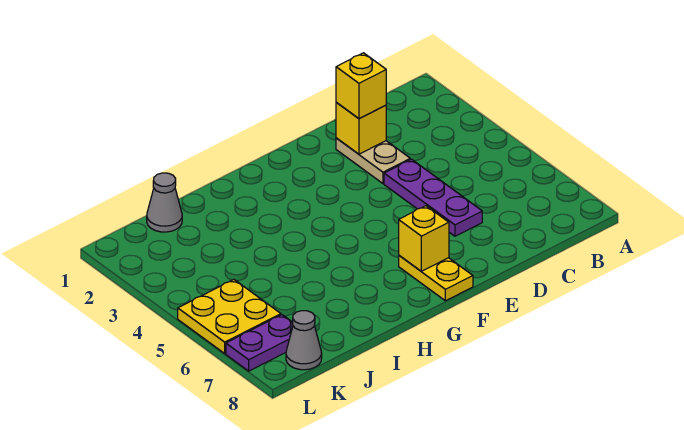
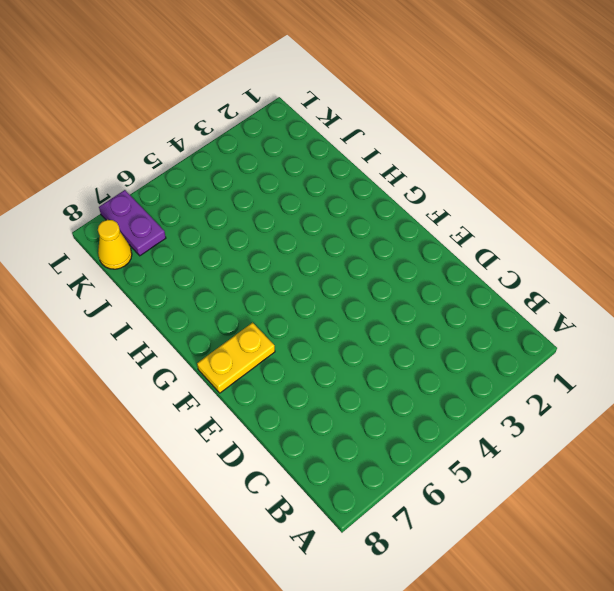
yellow cone K8 level 1 -> grey cone K8 level 1
none -> tan plate D2:D3 level 1
none -> purple plate D4:D6 level 1

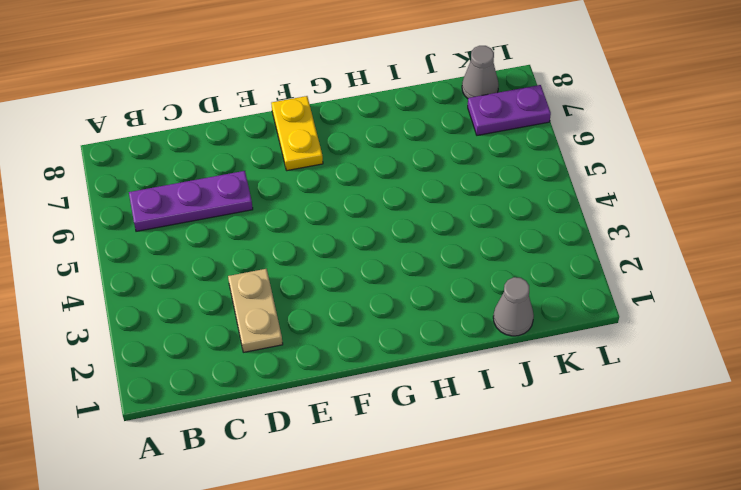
purple plate B6:D6 level 1 -> purple plate D4:D6 level 1
none -> yellow plate K5:L6 level 1
none -> yellow brick D2 level 2

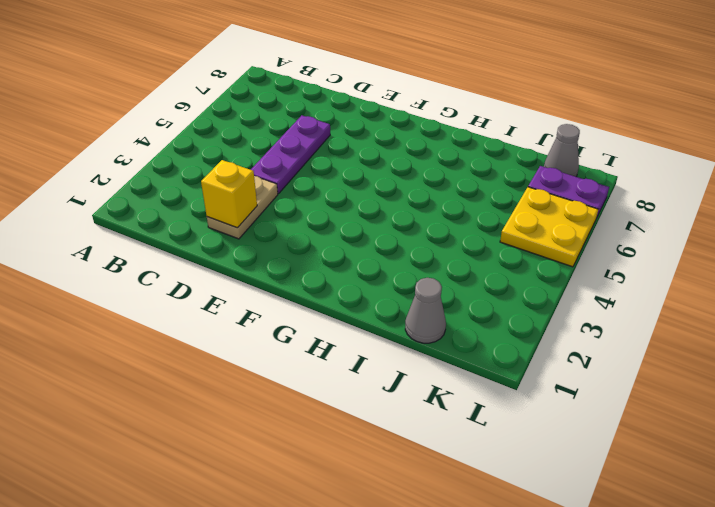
none -> yellow plate F7:F8 level 1
none -> yellow brick F7 level 2

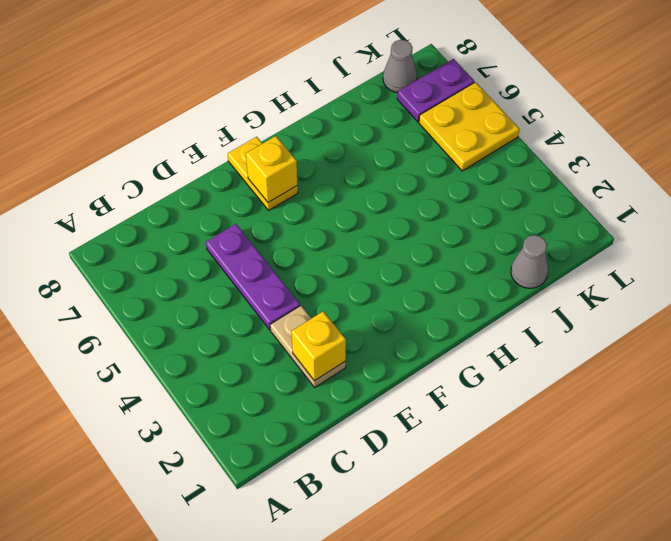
none -> yellow brick D2 level 3

